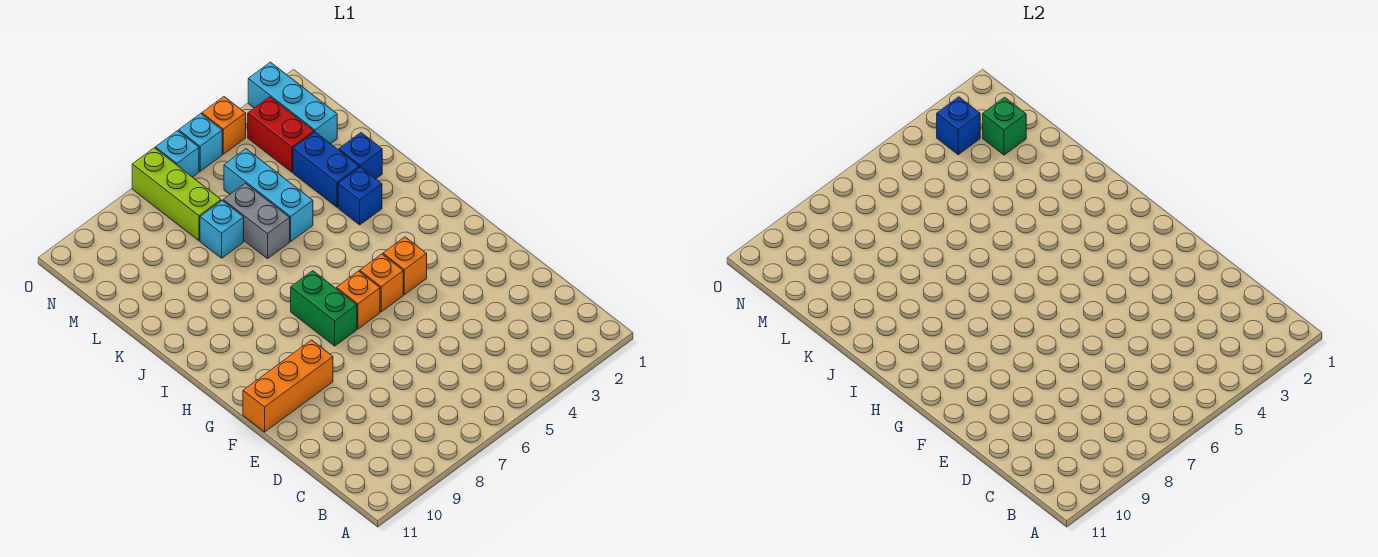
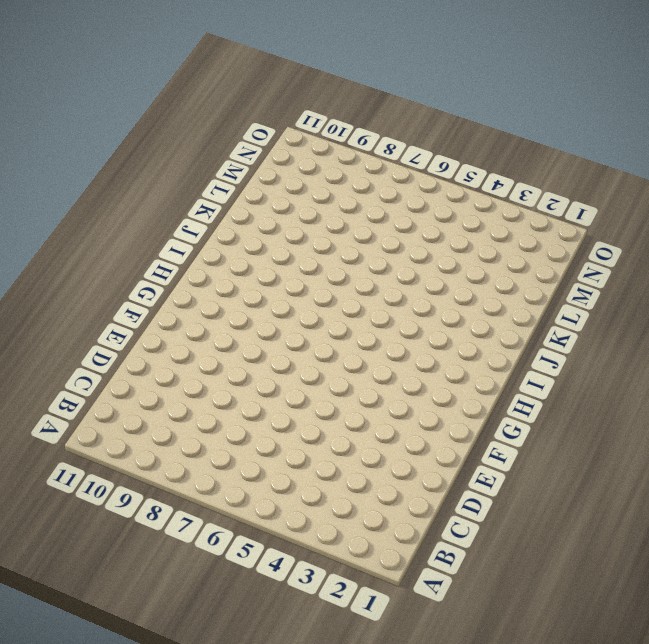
none -> orange brick F9:F11 level 1
none -> orange brick G4 level 1
none -> orange brick G5 level 1

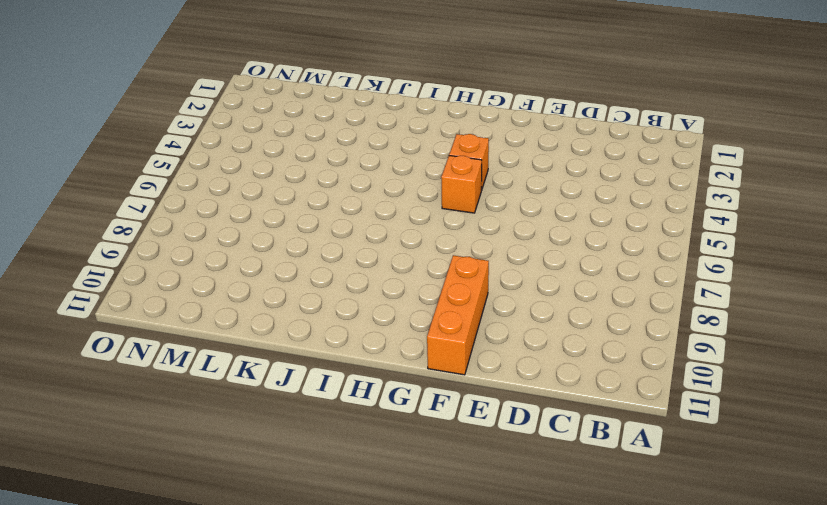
none -> orange brick G6 level 1
none -> green brick G7:H7 level 1
none -> blue brick J3 level 1

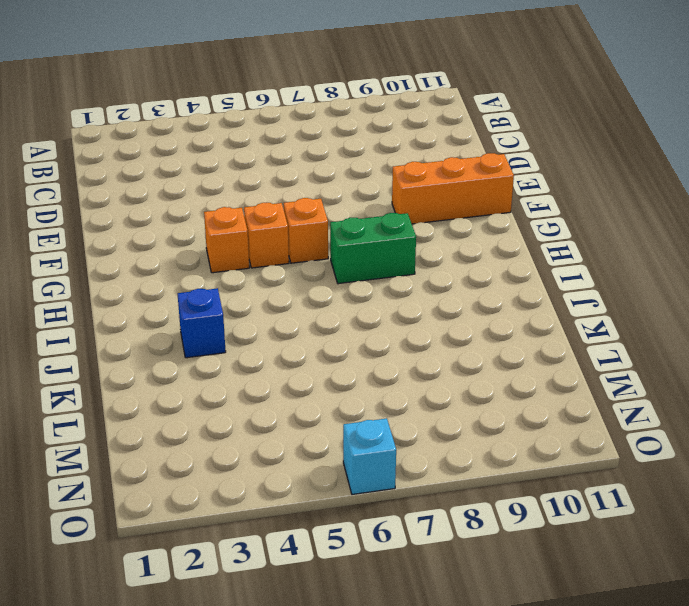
green brick H7:H8 level 1 -> green brick G7:H7 level 1
none -> blue brick K2 level 1
none -> blue brick K3:L3 level 1
none -> cyan brick K5:M5 level 1

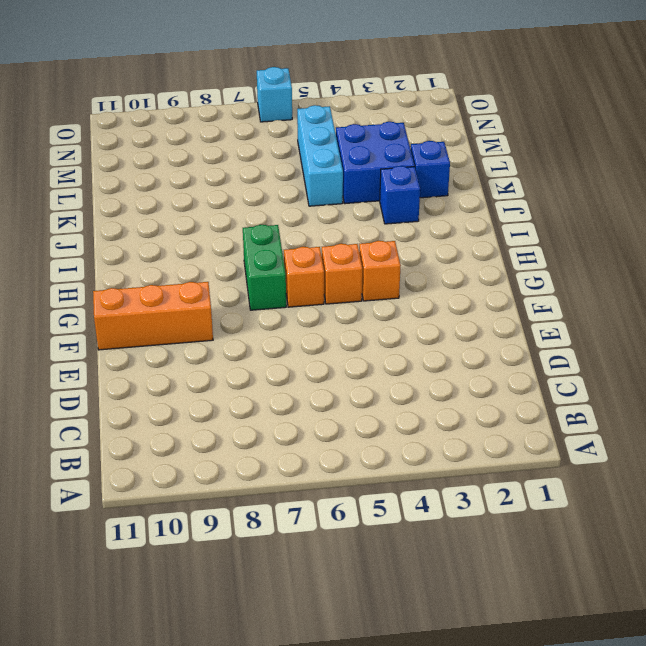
blue brick K3:L4 level 1 -> blue brick K3:L3 level 1
none -> grey brick K6:L6 level 1
none -> cyan brick L7 level 1
none -> cyan brick M2:O2 level 1

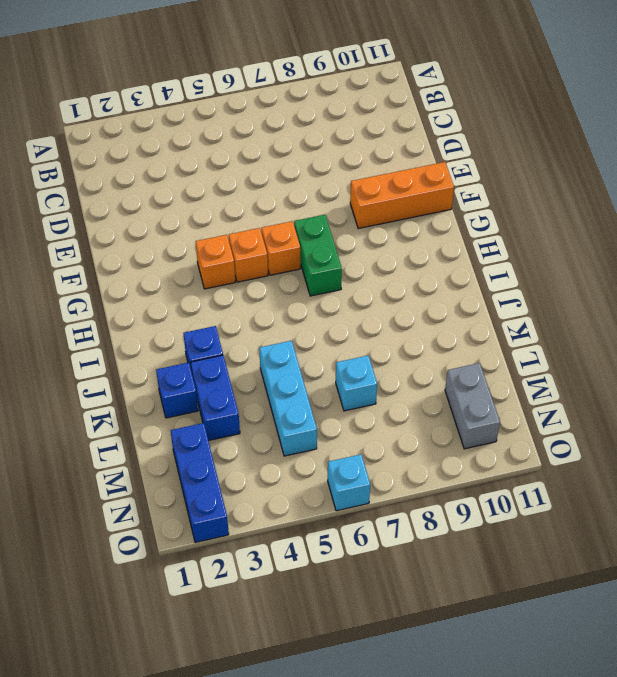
blue brick M2:O2 level 1 -> cyan brick M2:O2 level 1
grey brick M10:N10 level 1 -> grey brick K6:L6 level 1
none -> red brick M3:N3 level 1
none -> lime brick M7:O7 level 1
none -> orange brick O4 level 1

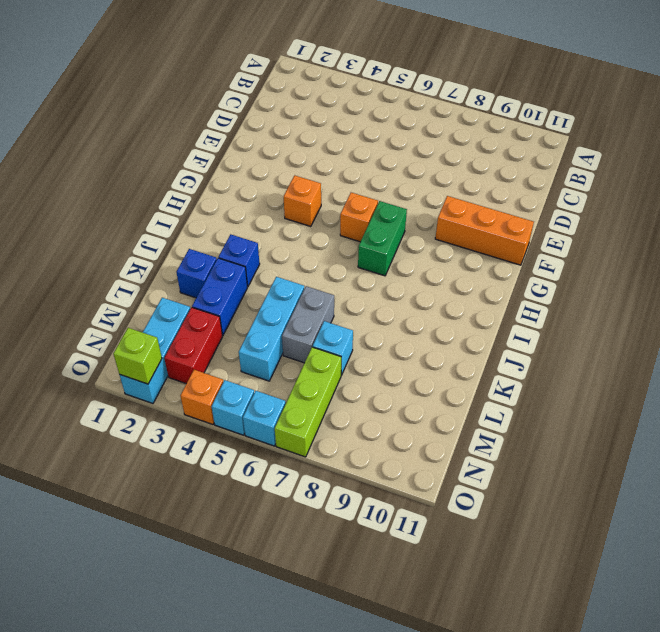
lime brick O2 level 2 -> none
none -> orange brick G5 level 1
none -> green brick M2 level 2
none -> blue brick N3 level 2

